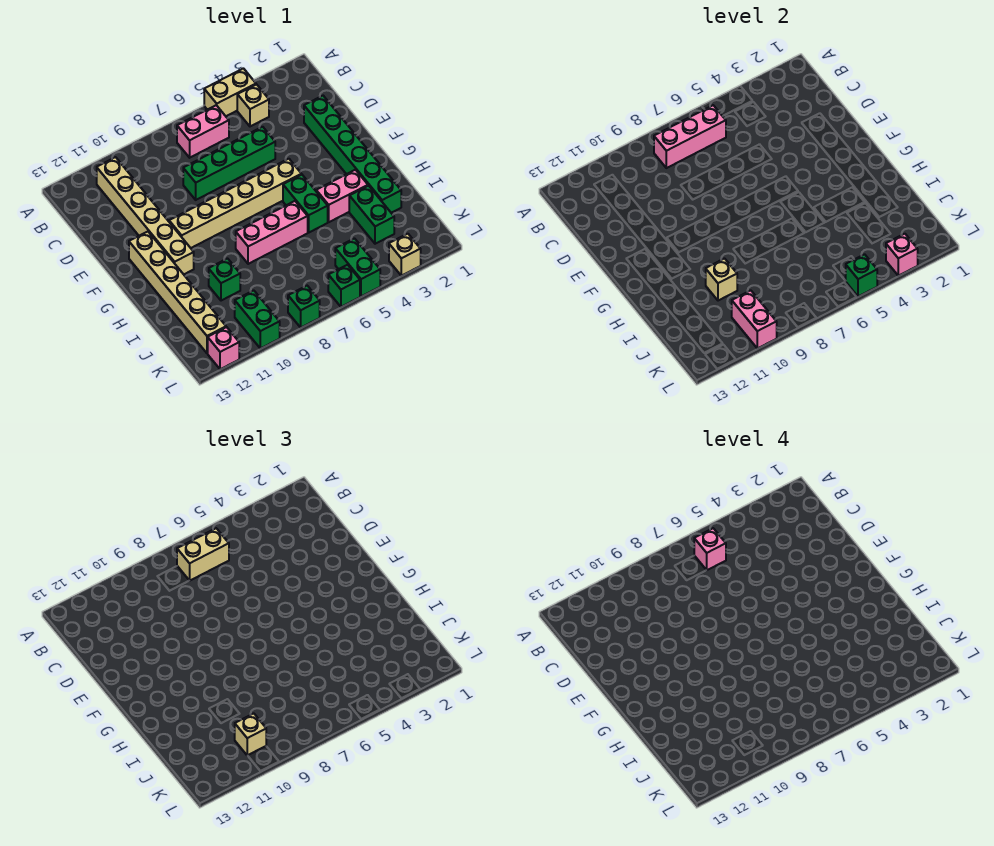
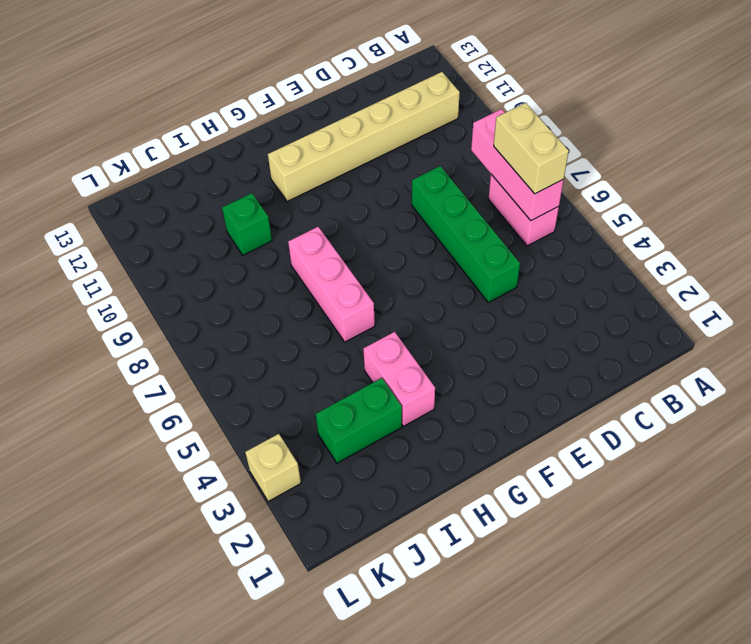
none -> tan brick A4:A5 level 1
none -> tan brick B4 level 1
none -> green brick D2:I2 level 1

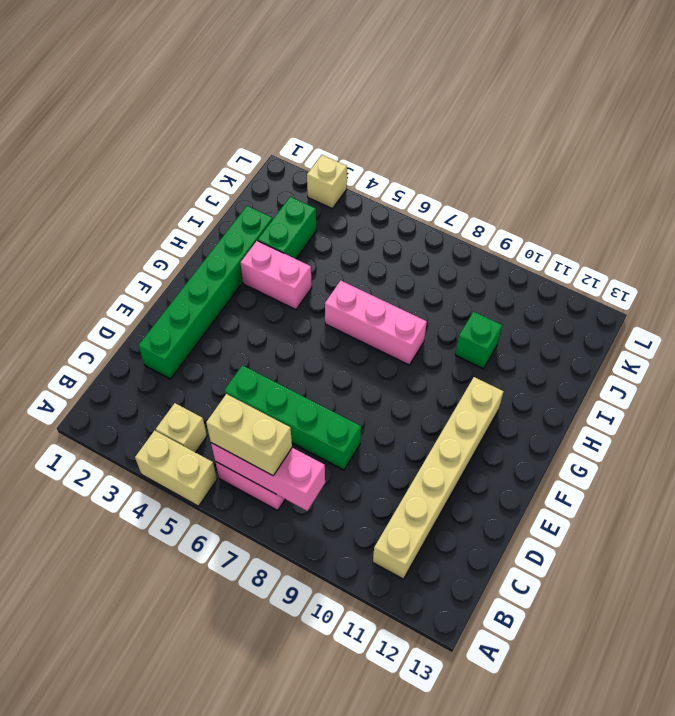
none -> tan brick F5:F10 level 1
none -> tan brick F12:K12 level 1
none -> green brick G5:H5 level 1

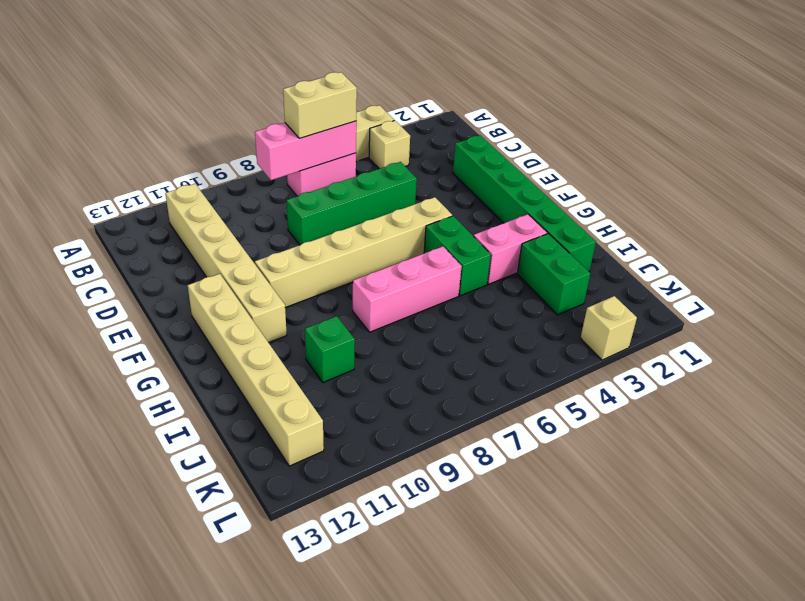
none -> green brick K5:L5 level 1
none -> green brick K10:L10 level 1
none -> green brick L6 level 1

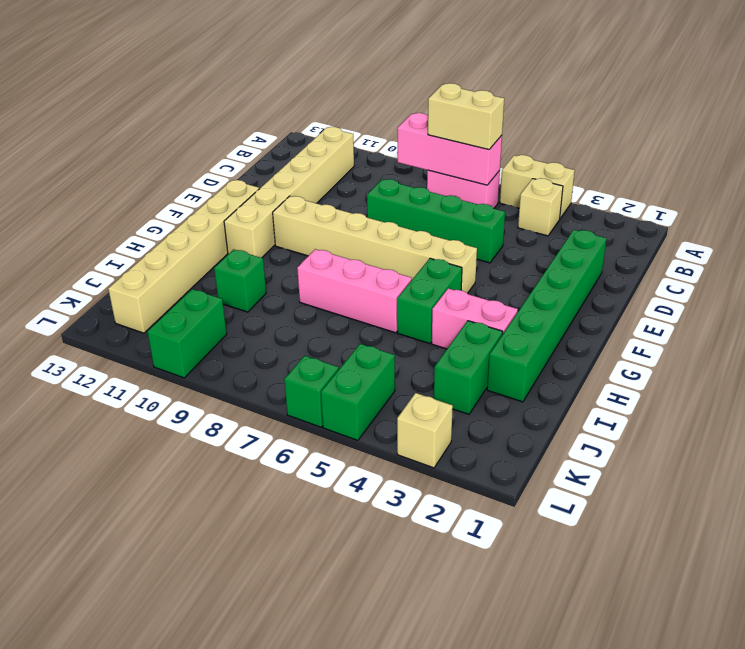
none -> green brick L8 level 1
none -> pink brick L12 level 1
none -> tan brick I10 level 2

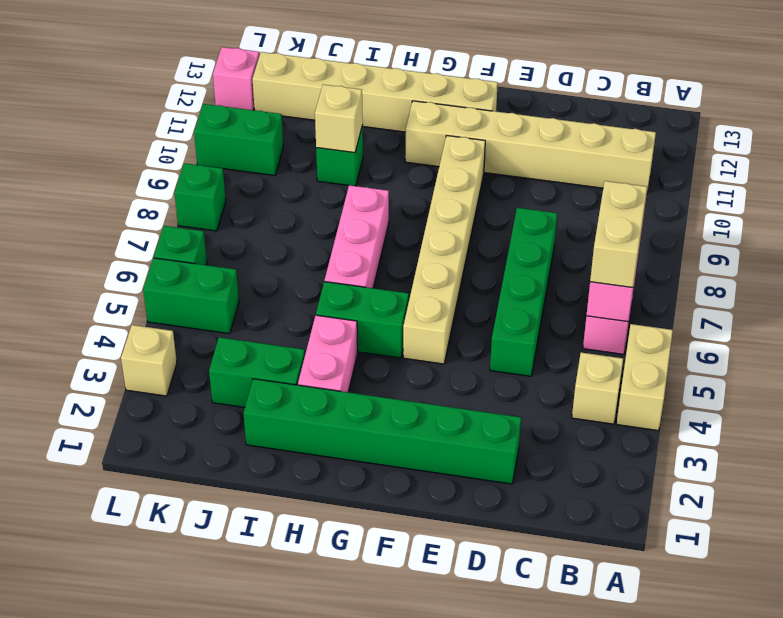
none -> pink brick K10:L10 level 2
none -> pink brick L3 level 2
none -> green brick L5 level 2

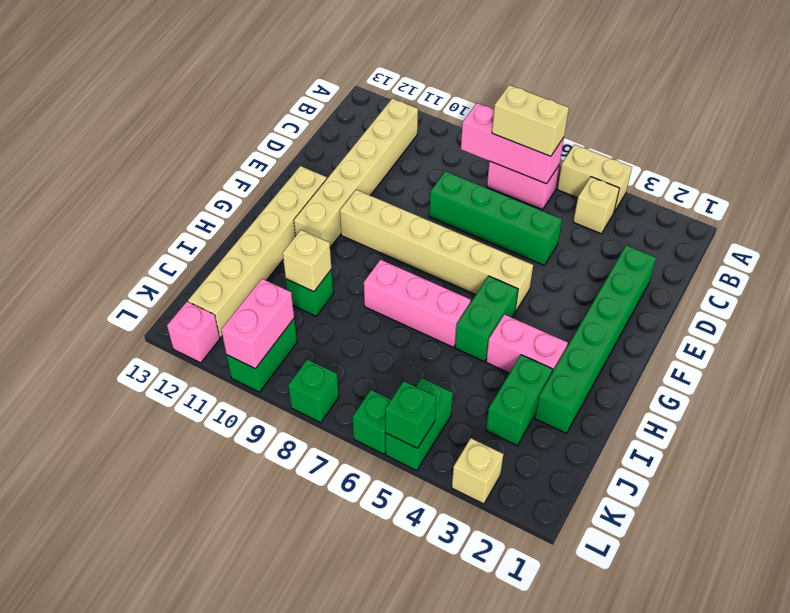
none -> pink brick L3 level 2
none -> tan brick K10 level 3
none -> pink brick B6 level 4

